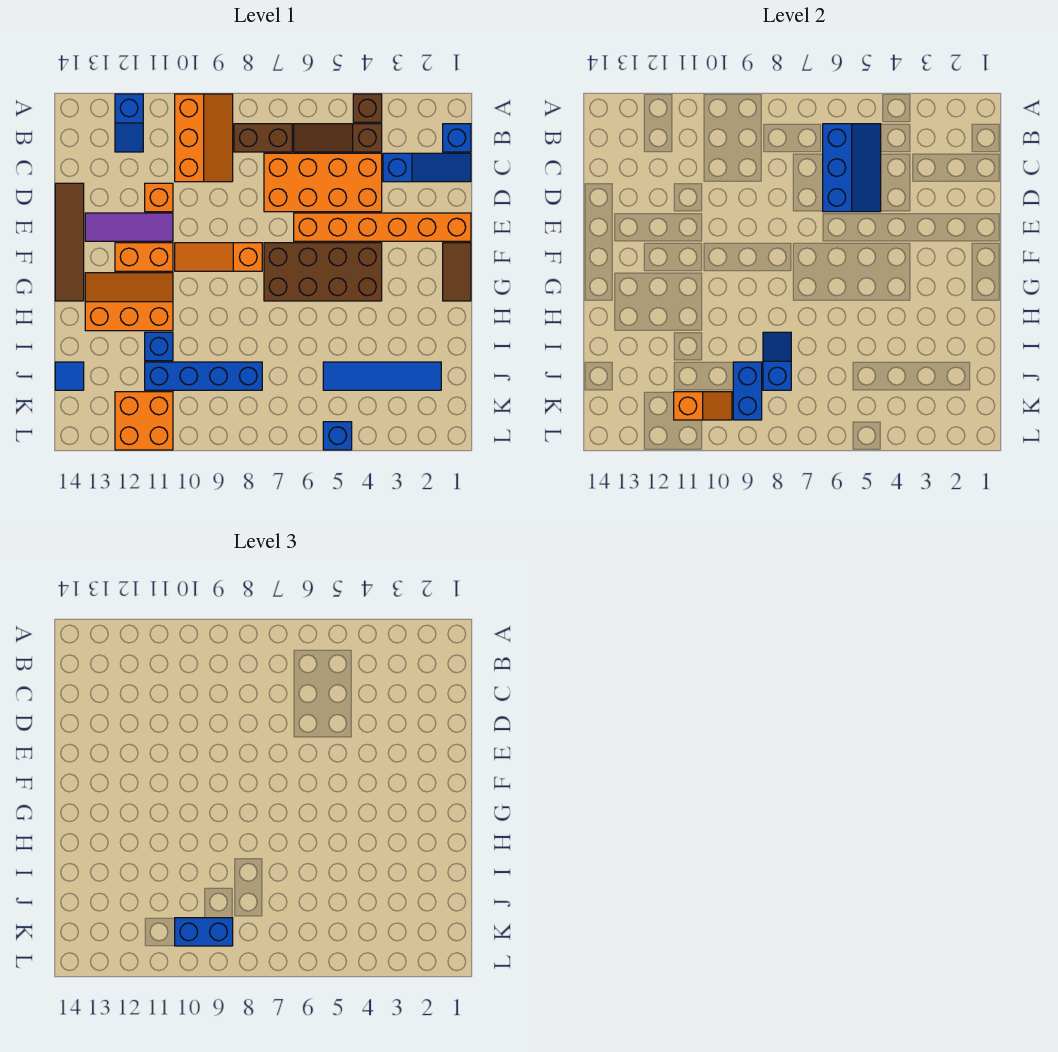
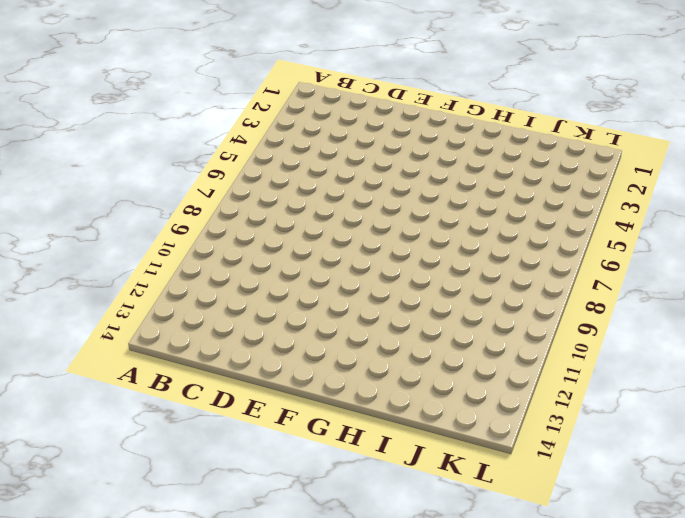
none -> brown brick A4 level 1
none -> orange slope A9:C10 level 1 top 10
none -> blue slope A12:B12 level 1 top A

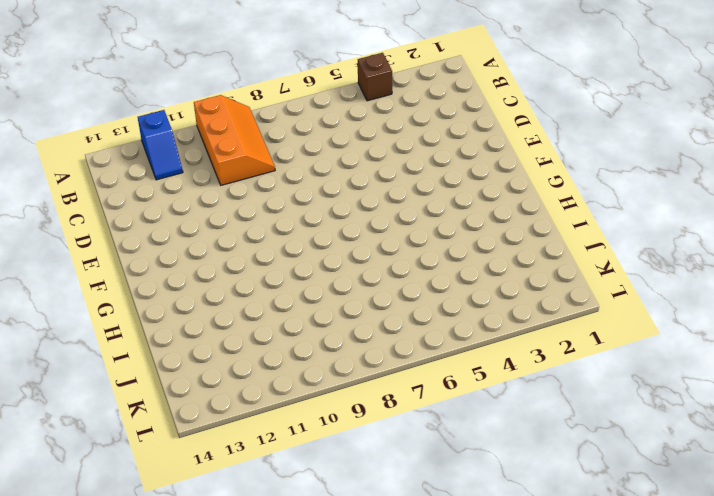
none -> blue brick B1 level 1
none -> brown slope B4:B6 level 1 top 4
none -> brown brick B7:B8 level 1

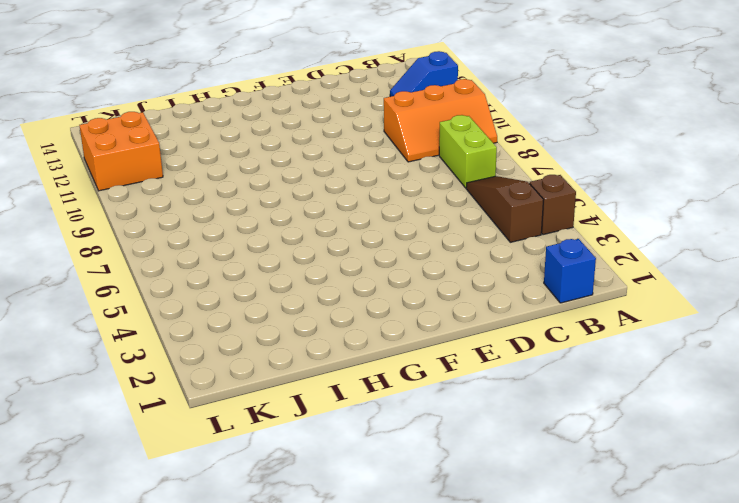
lime brick B7:B8 level 1 -> brown brick B7:B8 level 1
none -> blue slope C1:C3 level 1 top 3
none -> orange brick C4:D7 level 1
none -> orange brick D11 level 1

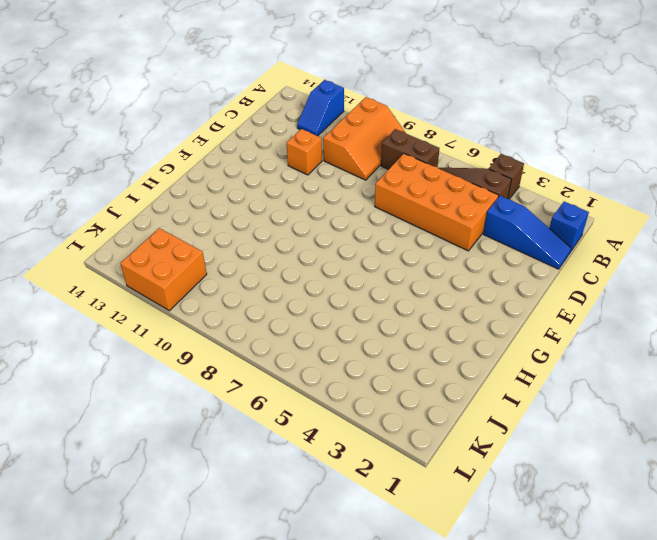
none -> brown tile D14:G14 level 1
none -> orange brick E1:E6 level 1
none -> purple tile E11:E13 level 1

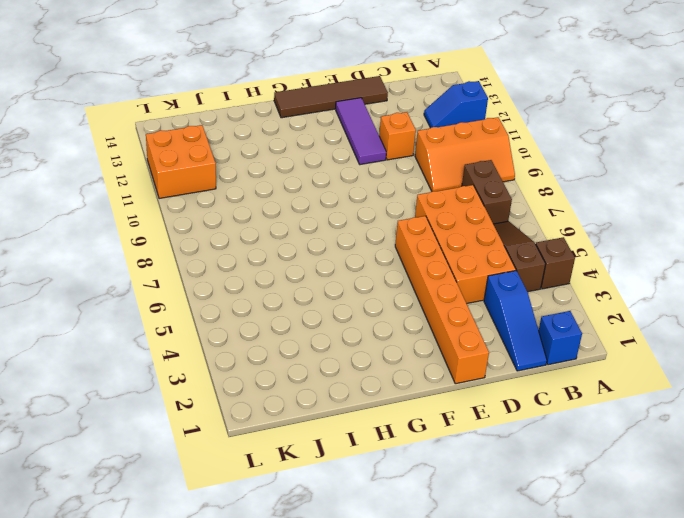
none -> brown tile F1:G1 level 1
none -> brown brick F4:G7 level 1
none -> orange slope F8:F10 level 1 top 8

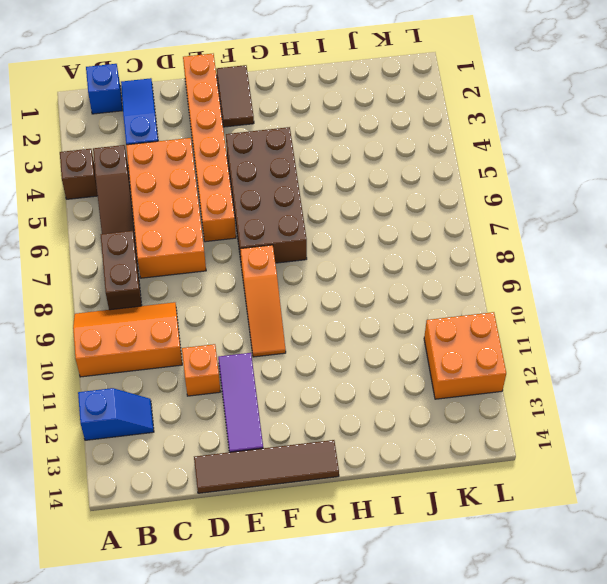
brown tile F1:F2 level 1 -> brown tile F1:G1 level 1
none -> orange brick F11:F12 level 1
none -> orange slope G11:H13 level 1 top H
none -> blue brick I11 level 1

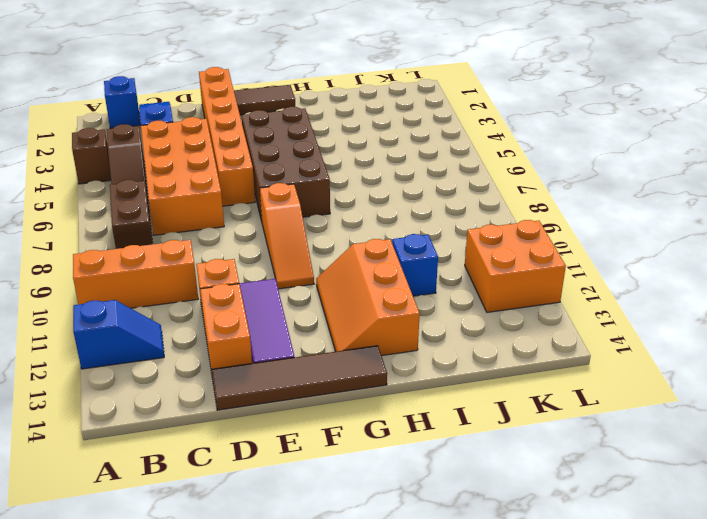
orange brick D12:D13 level 1 -> orange brick F11:F12 level 1
none -> blue tile J2:J5 level 1
none -> blue brick J8:J11 level 1
none -> blue tile J14 level 1

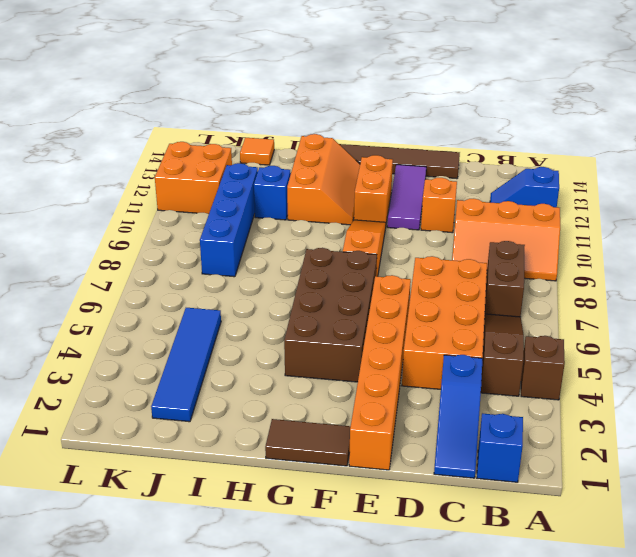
orange tile J14 level 1 -> blue tile J14 level 1
none -> blue brick L5 level 1
none -> blue slope B5:D6 level 2 top 6
none -> blue slope I8:J8 level 2 top J

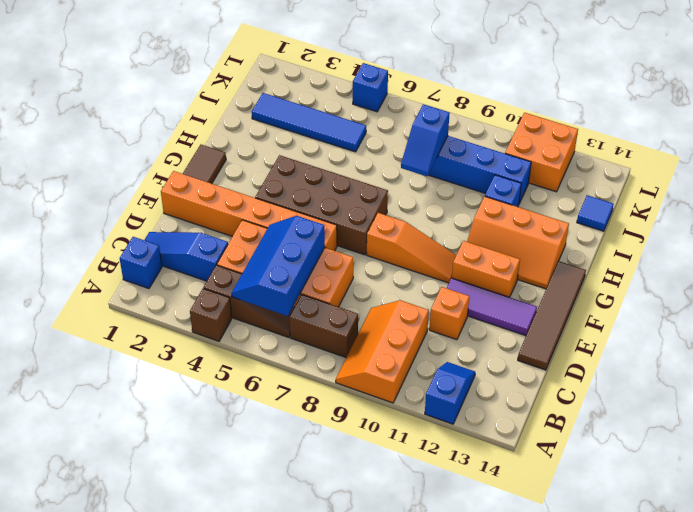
none -> blue brick J9:K9 level 2
none -> orange slope K10:K11 level 2 top 11
none -> blue brick K9:K10 level 3

